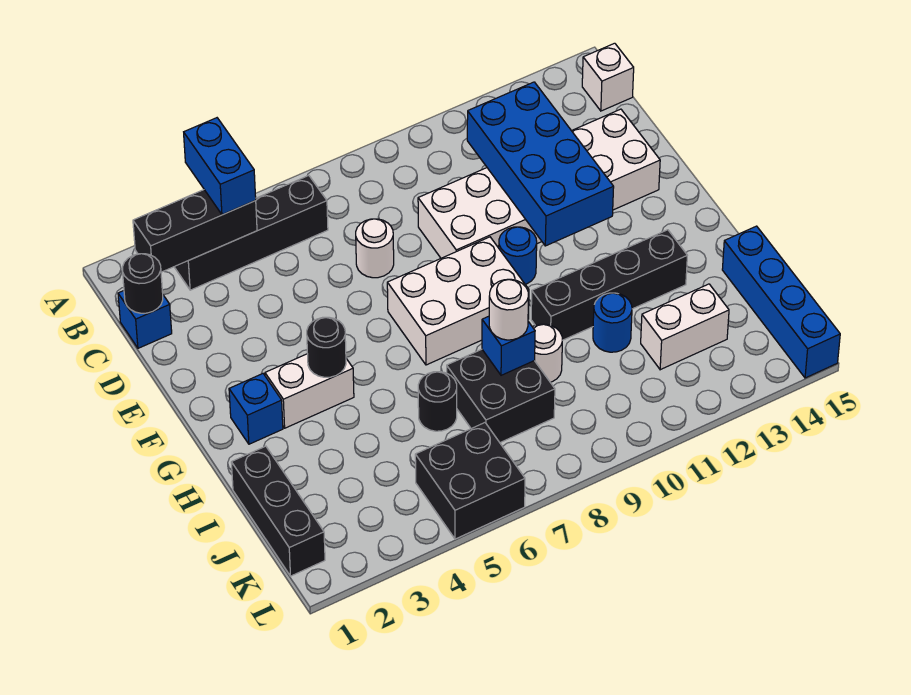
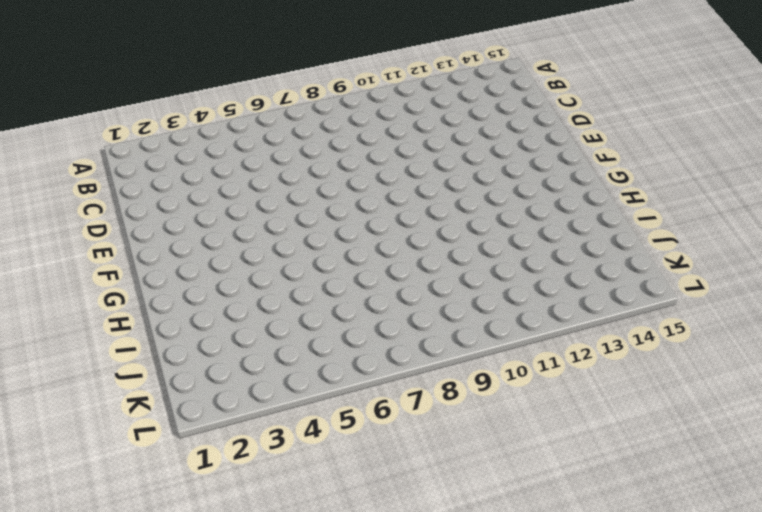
none -> black brick B3:B6 level 1
none -> white brick B15 level 1
none -> blue brick C1 level 1

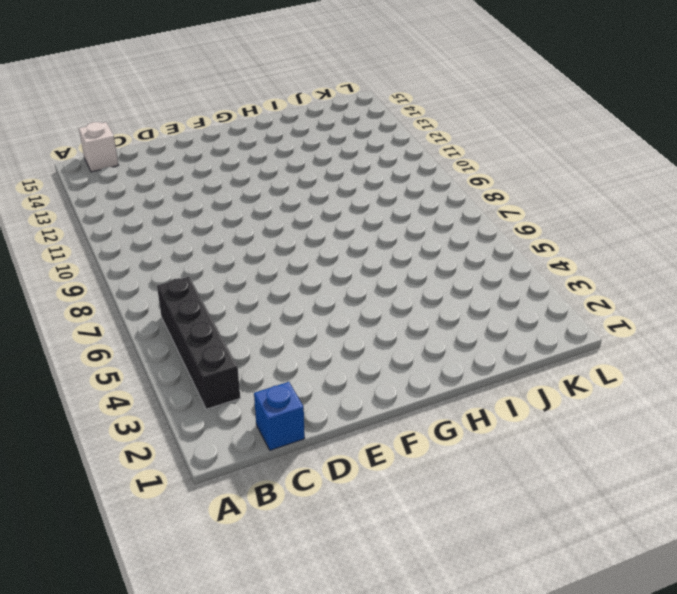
none -> white round brick D7 level 1
none -> white brick D9:E14 level 1
none -> white brick F7:G9 level 1

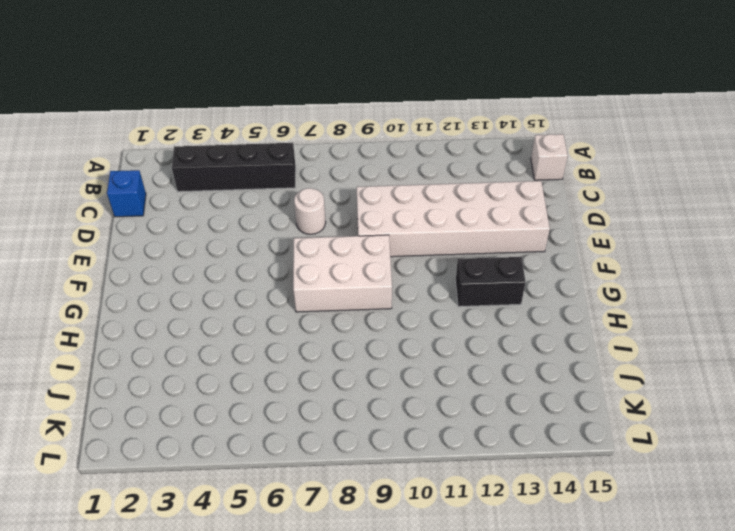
black brick G12:G13 level 1 -> none
none -> blue round brick F10 level 1
none -> blue brick G2 level 1
none -> white brick G3:G4 level 1

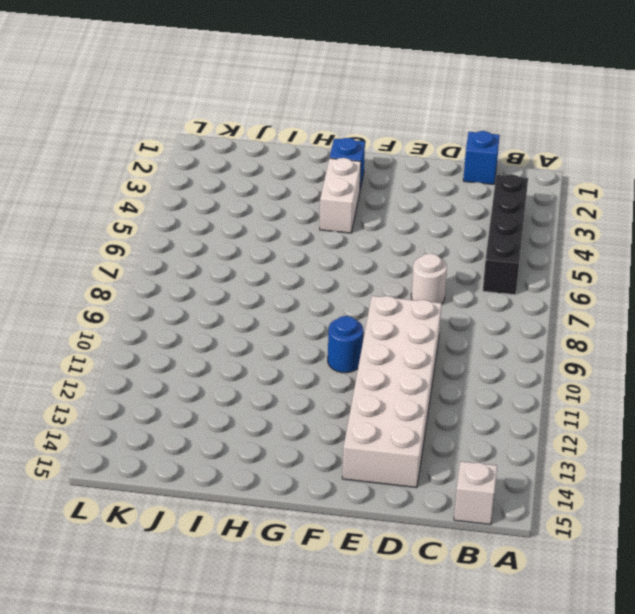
none -> white brick F7:G9 level 1
none -> black brick H10:H13 level 1
none -> black brick I1:K1 level 1

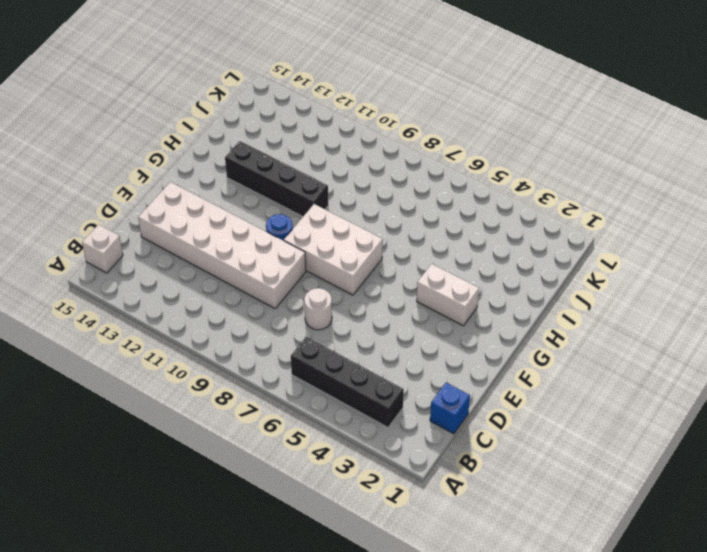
none -> blue brick G2 level 1
none -> black brick I1:K1 level 1
none -> black round brick I6 level 1

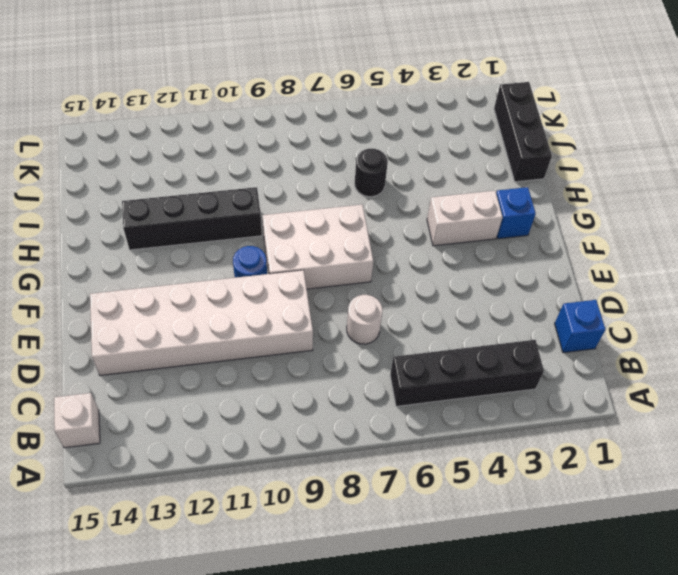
none -> black brick I7:J8 level 1
none -> white round brick I9 level 1
none -> blue round brick I11 level 1

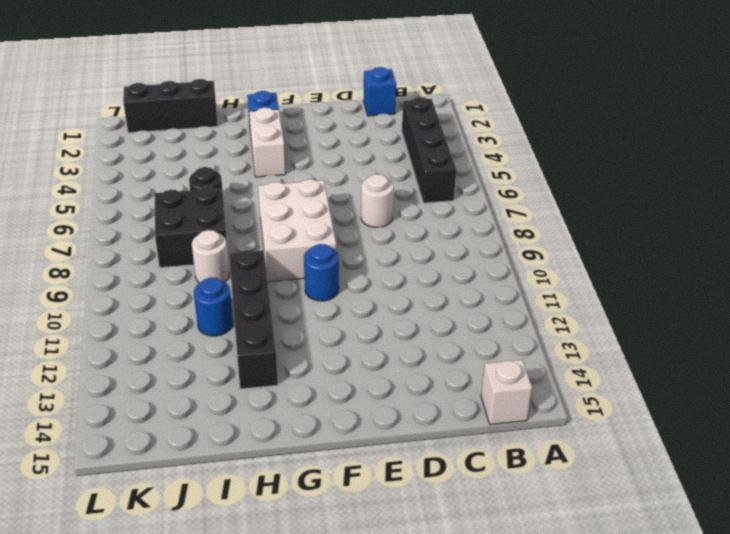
none -> white brick D9:E14 level 1
none -> blue brick I15:L15 level 1
none -> white brick J12:J13 level 1

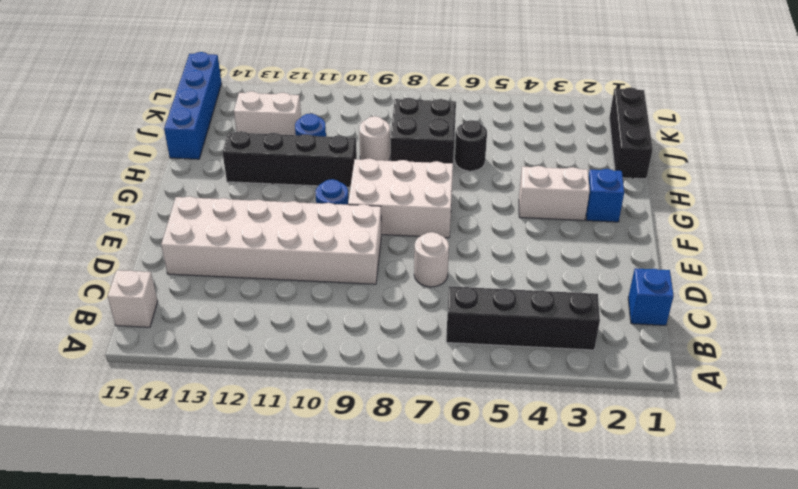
none -> black brick K5:L6 level 1
none -> black brick B2:B4 level 2
none -> black round brick C1 level 2

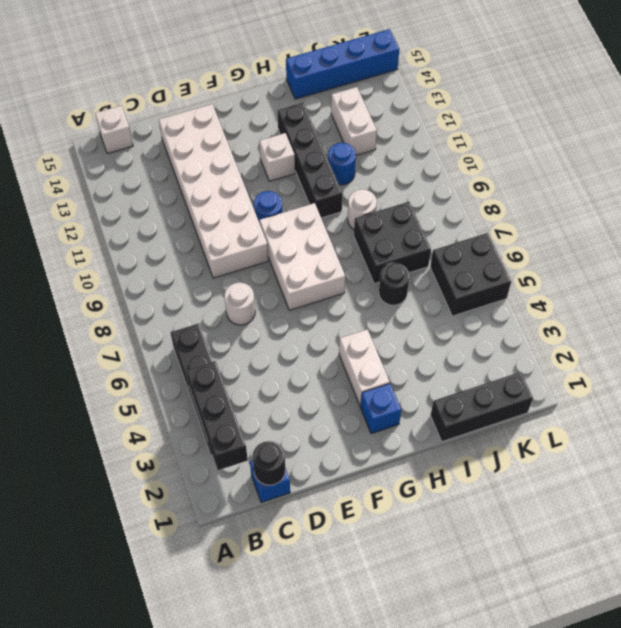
white brick G12 level 1 -> none
none -> blue brick C11:F12 level 2
none -> black round brick G4 level 2
none -> blue brick I8 level 2

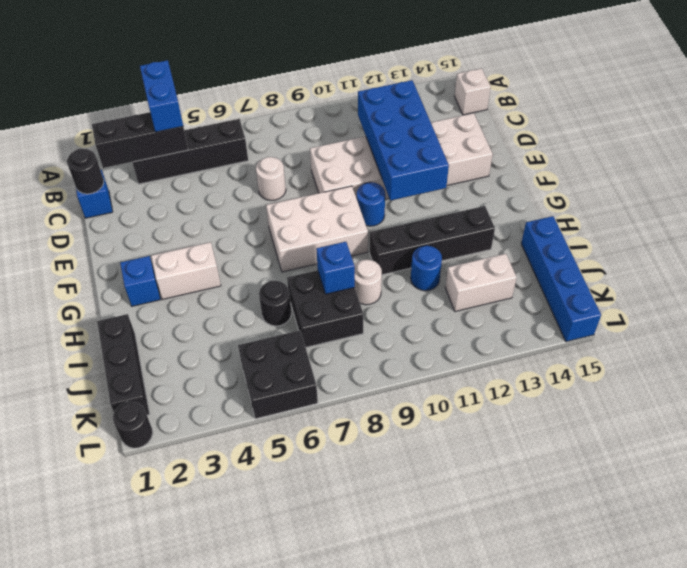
black round brick L1 level 1 -> black round brick G4 level 2
none -> white round brick I8 level 3

